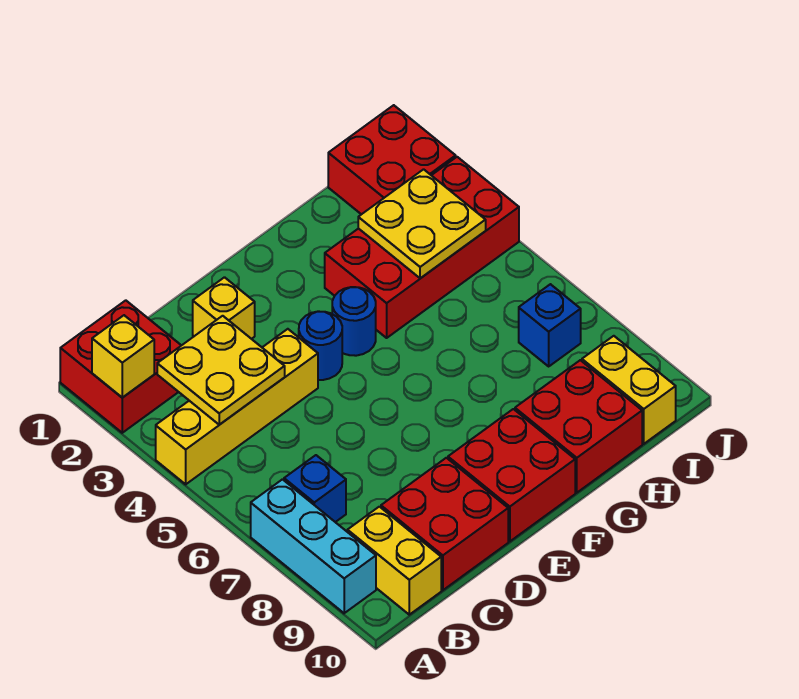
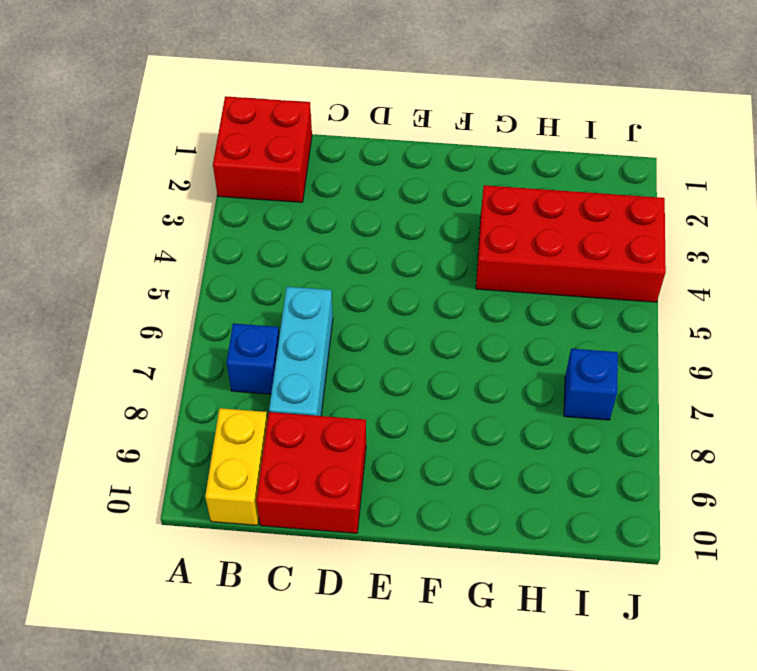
cyan brick C6:C8 level 1 -> cyan brick A7:A9 level 1
none -> yellow brick A4:D4 level 1
none -> yellow brick D2 level 1
none -> blue round brick E4 level 1

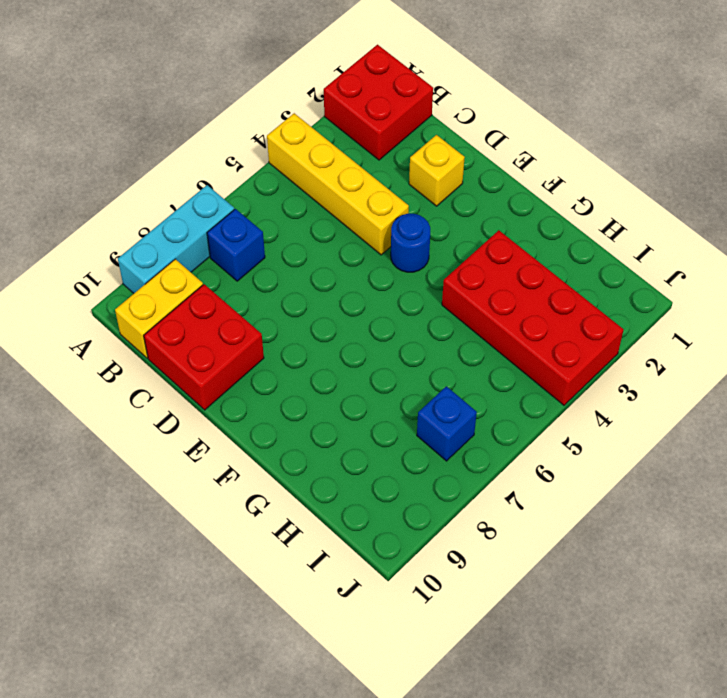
none -> red brick E9:F10 level 1
none -> blue round brick F4 level 1
none -> red brick G9:H10 level 1

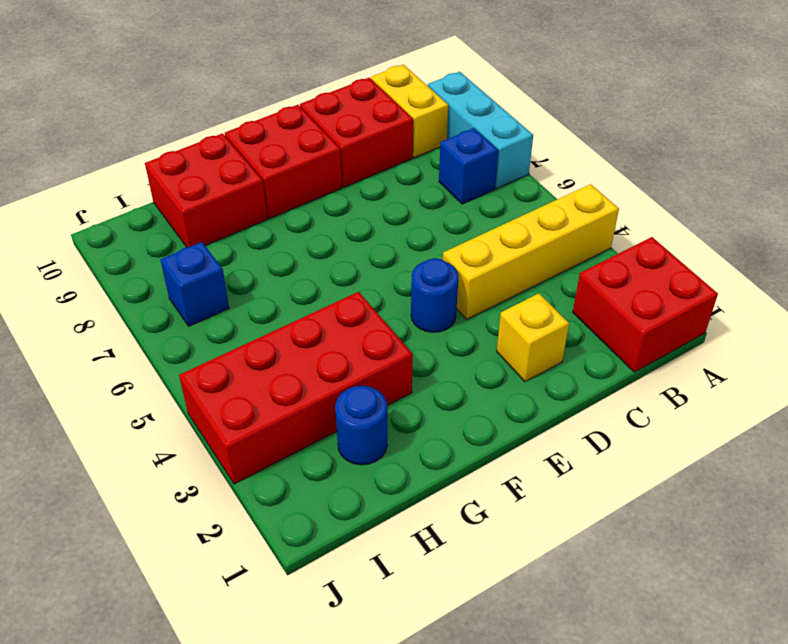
blue round brick H2 level 1 -> blue round brick F4 level 1
none -> red brick I1:J2 level 1
none -> yellow brick I9:I10 level 1
none -> yellow brick A2 level 2

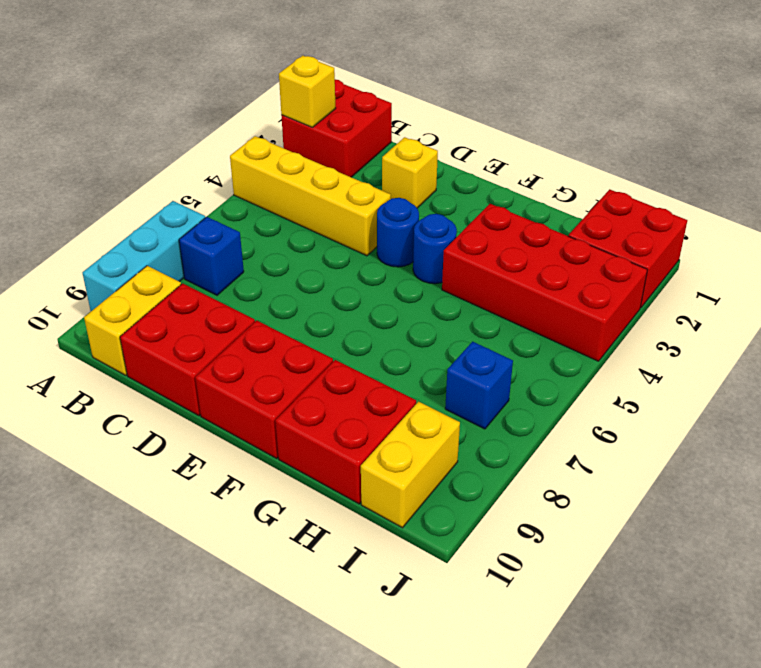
none -> yellow plate B3:C4 level 2
none -> yellow plate H3:I4 level 2

